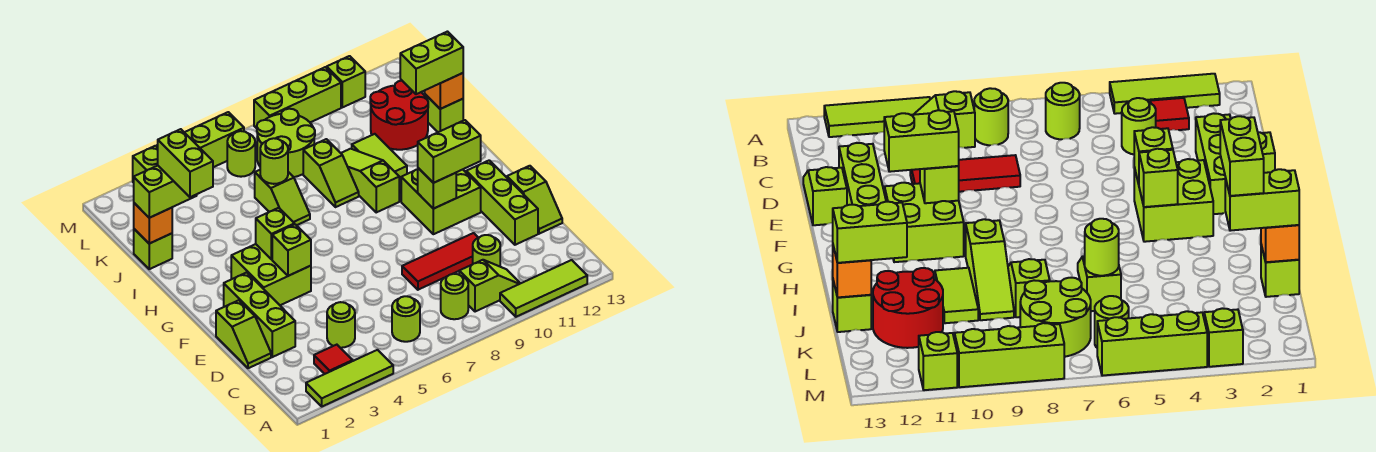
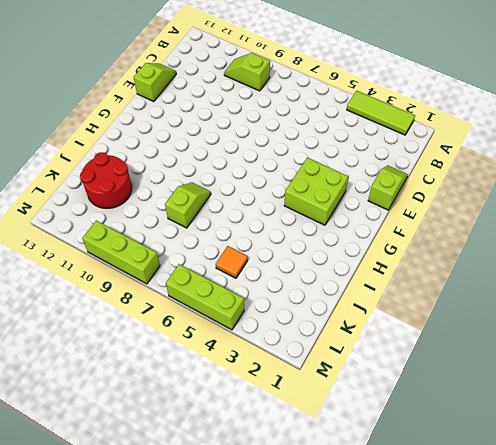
orange tile K5 level 1 -> none
none -> lime tile A10:A12 level 1
none -> red tile B3 level 1
none -> lime round brick B6 level 1
none -> lime round brick B8 level 1

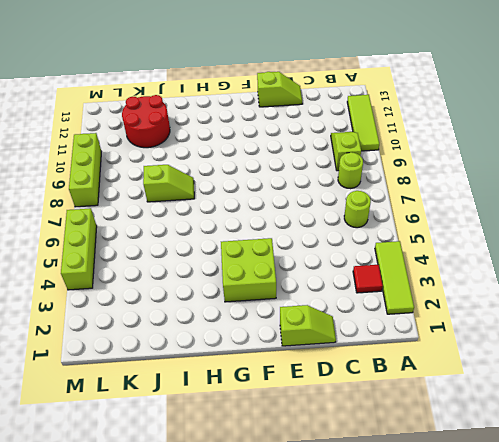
none -> lime round brick C4 level 1
none -> lime round brick C10 level 1
none -> lime brick D2:F2 level 1
none -> red tile D8:D10 level 1

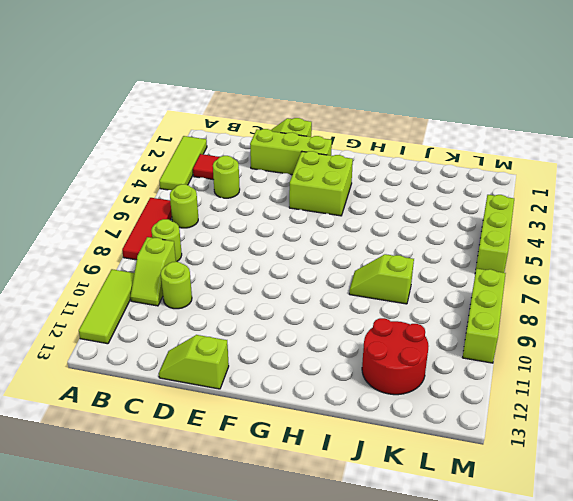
red tile A6:A8 level 1 -> red tile D8:D10 level 1
none -> lime brick D12:F12 level 1
none -> lime brick F10:G11 level 1
none -> lime slope H9:J9 level 1 top H
none -> lime slope I6:J6 level 1 top J

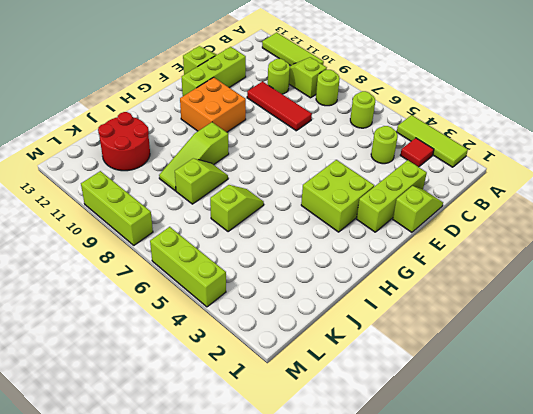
orange brick F10:G11 level 1 -> lime brick F10:G11 level 1
none -> lime tile I10:J10 level 1
none -> lime brick J1 level 1
none -> lime brick J13 level 1
none -> lime round brick K7:L8 level 1

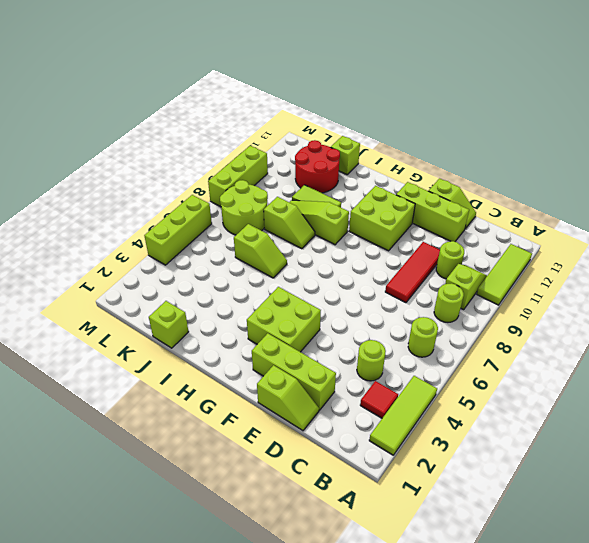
none -> lime round brick L6 level 1
none -> lime brick M3 level 1
none -> lime brick M11 level 1
none -> lime brick F4 level 2

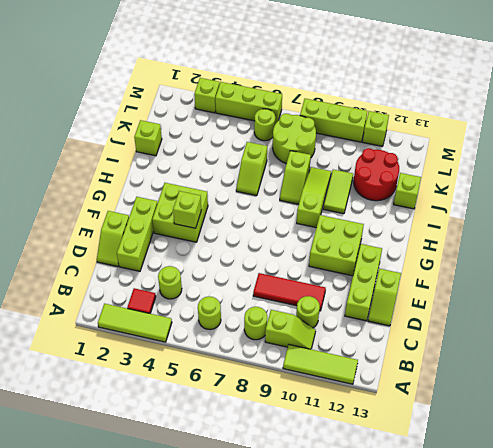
none -> lime brick F10 level 2
none -> lime brick G4 level 2
none -> orange brick J1 level 2
none -> lime round brick J6 level 2

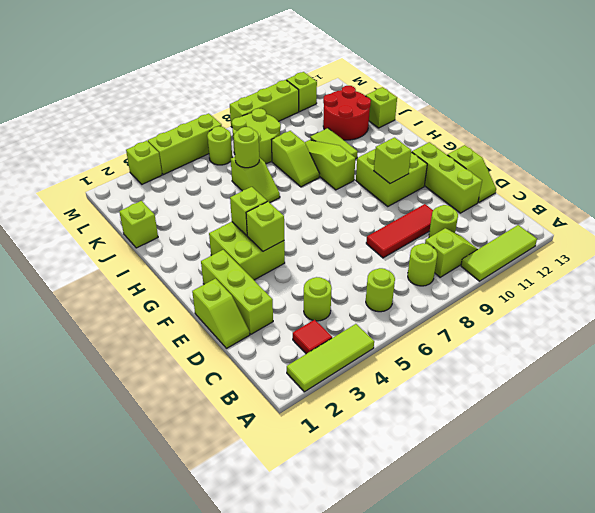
none -> orange brick J1 level 2
none -> orange brick J13 level 2
none -> lime brick F10:F11 level 3
none -> lime brick J1:J2 level 3

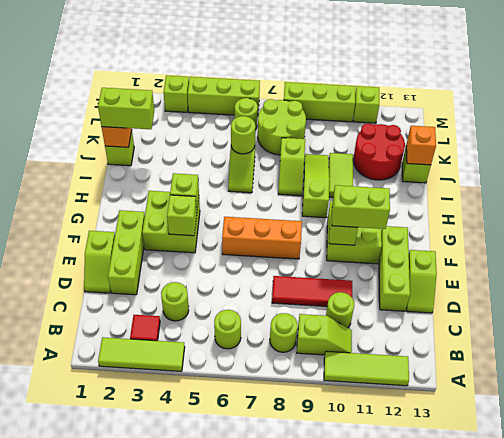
orange brick F6:F8 level 1 -> none
none -> lime brick J12:J13 level 3
none -> lime brick I2:J2 level 4

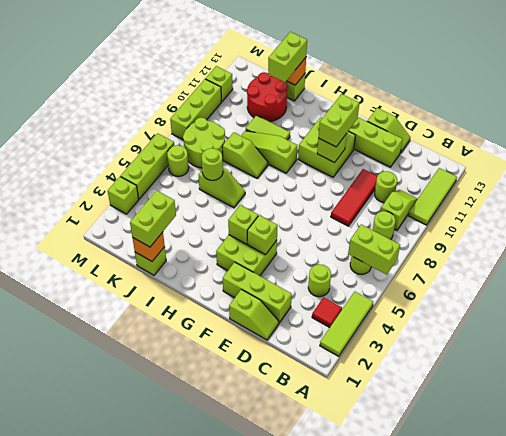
lime brick A6:B6 level 2 -> lime brick I2:J2 level 4

